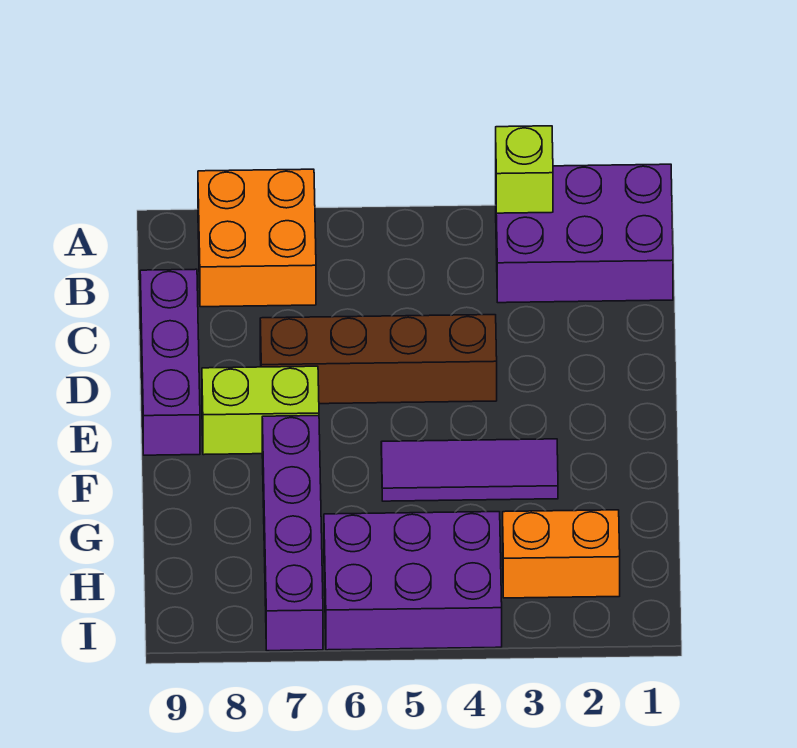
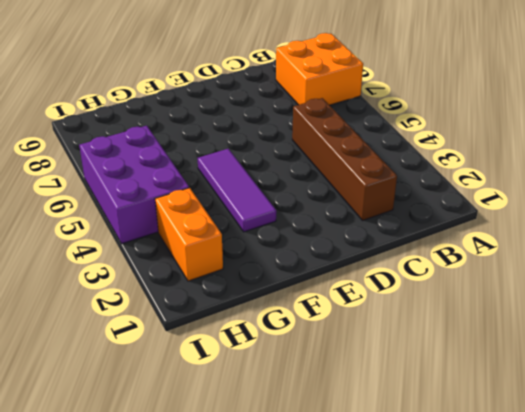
brown brick C2:C5 level 1 -> brown brick D4:D7 level 1
none -> purple brick A1:B3 level 1
none -> purple brick C9:E9 level 1

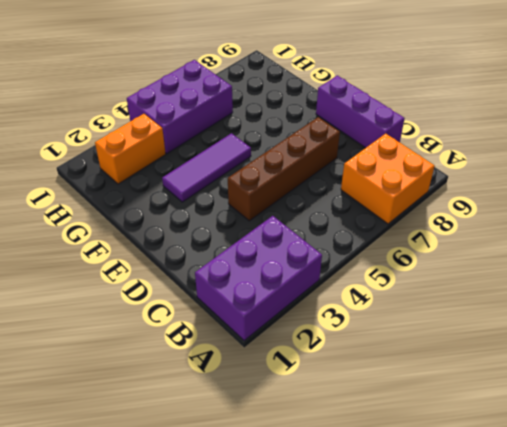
none -> lime brick E7:E8 level 1
none -> purple brick F7:I7 level 1

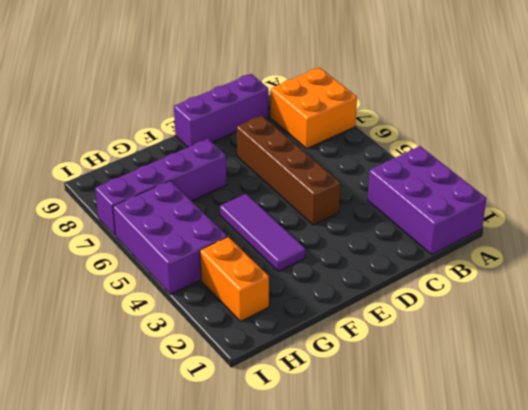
none -> lime brick E7:E8 level 1
none -> lime brick A3 level 2

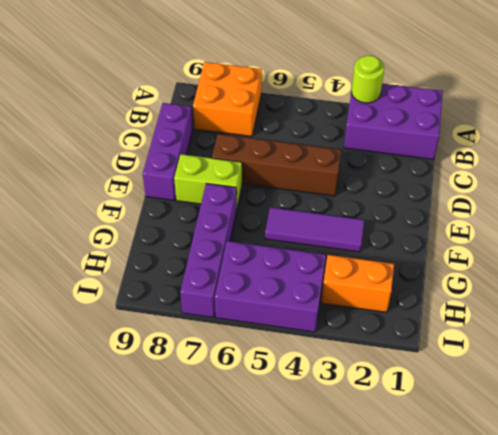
lime round brick A3 level 2 -> lime brick A3 level 2

